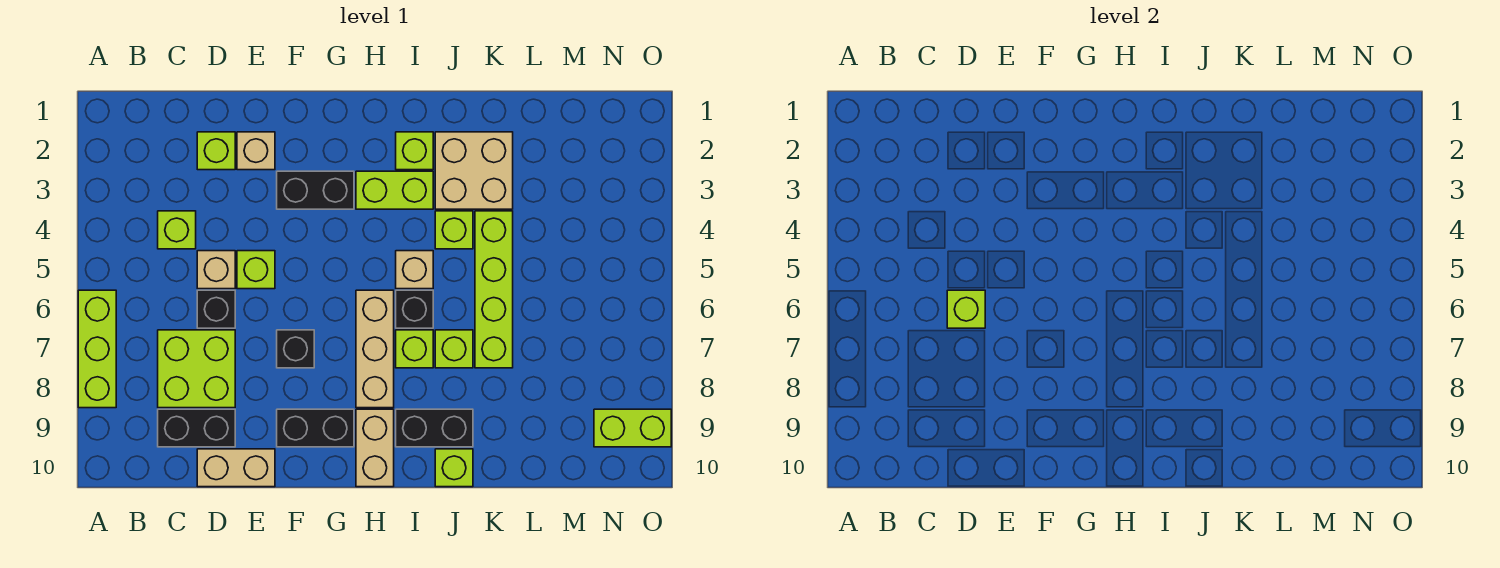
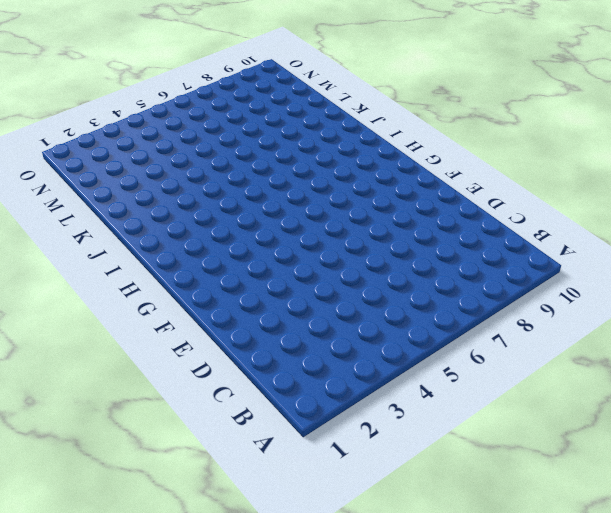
none -> lime brick A6:A8 level 1
none -> lime brick C4 level 1
none -> lime brick C7:D8 level 1

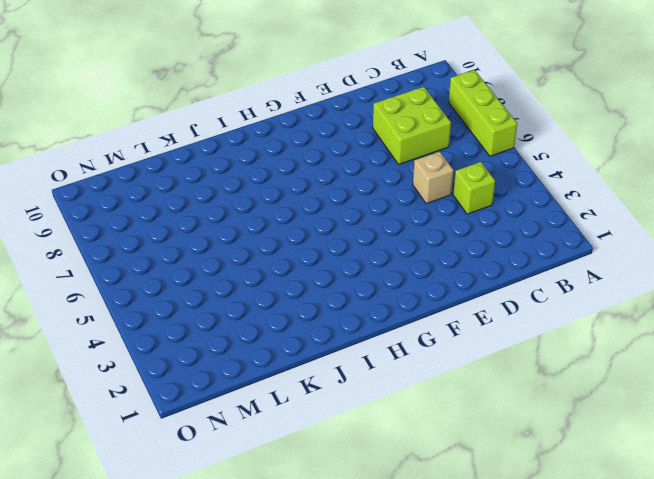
none -> black brick C9:D9 level 1
none -> lime brick D2 level 1
none -> black brick D6 level 1

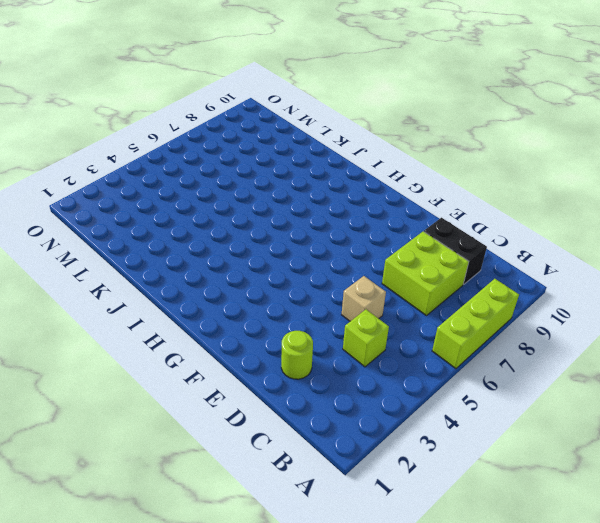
lime round brick D2 level 1 -> lime brick D2 level 1
none -> black brick D6 level 1
none -> tan brick D10:E10 level 1
none -> tan brick E2 level 1

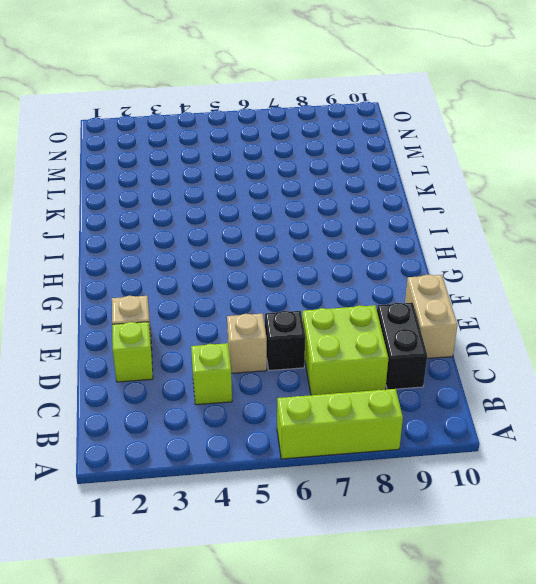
none -> lime brick E5 level 1
none -> black brick F3:G3 level 1
none -> black brick F7 level 1

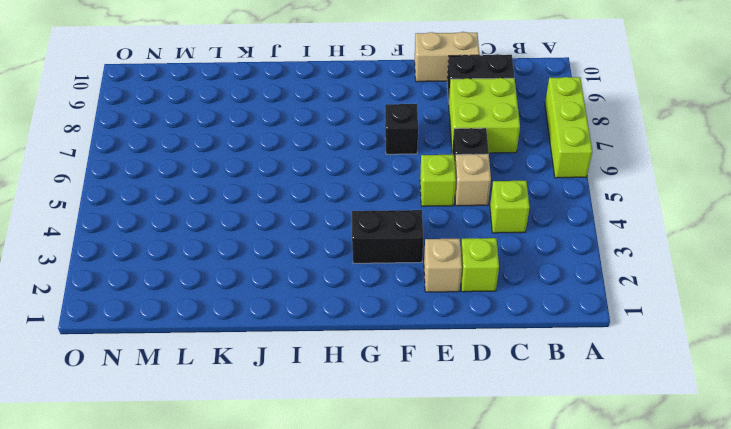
none -> black brick F9:G9 level 1
none -> lime brick H3:I3 level 1
none -> tan brick H6:H8 level 1

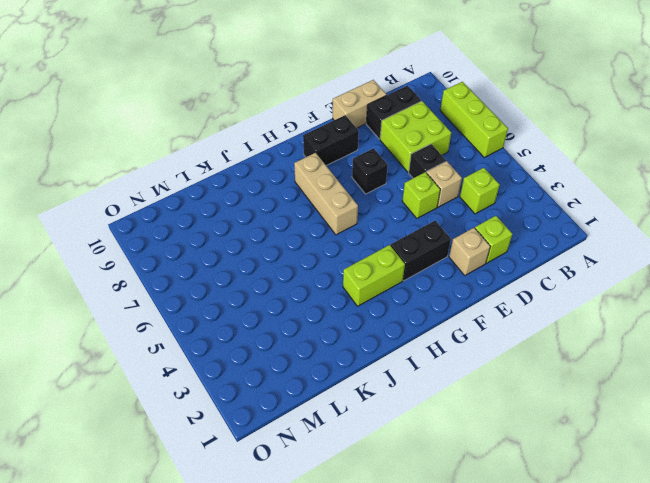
none -> tan brick H9:H10 level 1
none -> lime brick I2 level 1
none -> tan brick I5 level 1

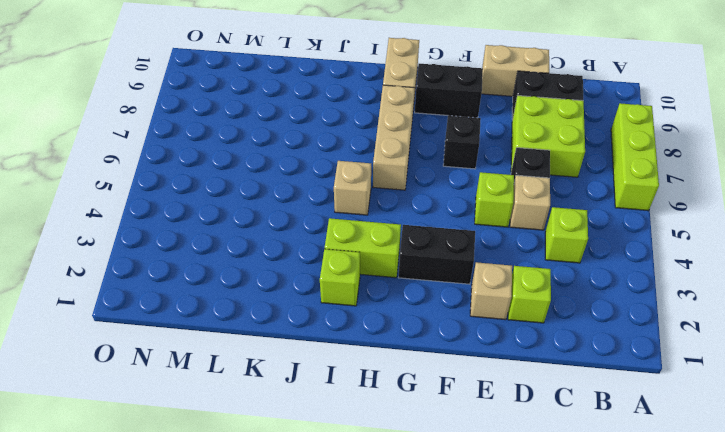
none -> black brick I6 level 1
none -> lime brick I7 level 1
none -> black brick I9:J9 level 1

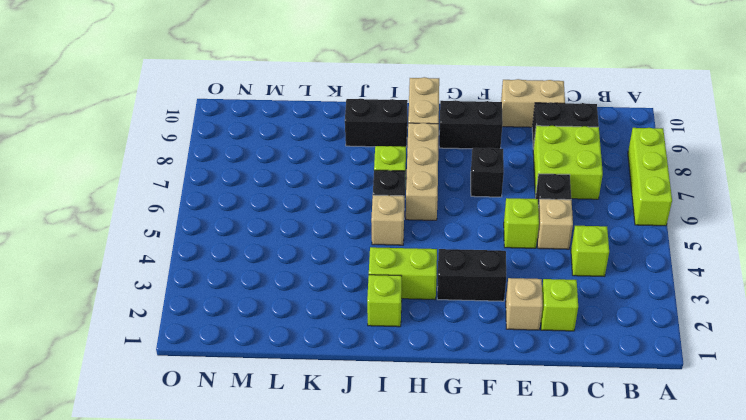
none -> tan brick J2:K3 level 1
none -> lime brick J4 level 1
none -> lime brick J7 level 1

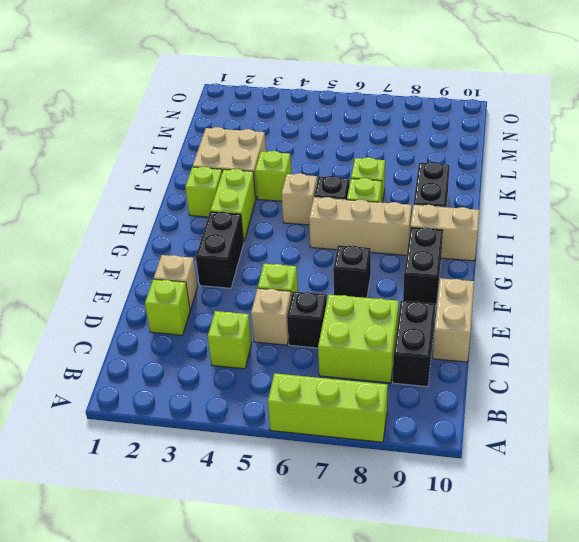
none -> lime brick J10 level 1
none -> lime brick K4:K7 level 1
none -> lime brick N9:O9 level 1

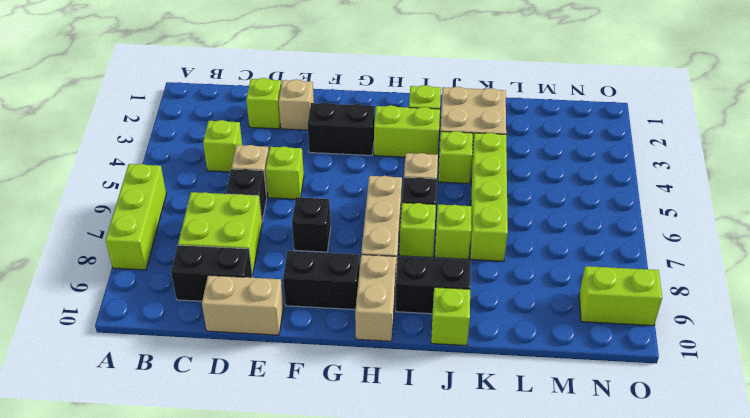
none -> lime brick D6 level 2

